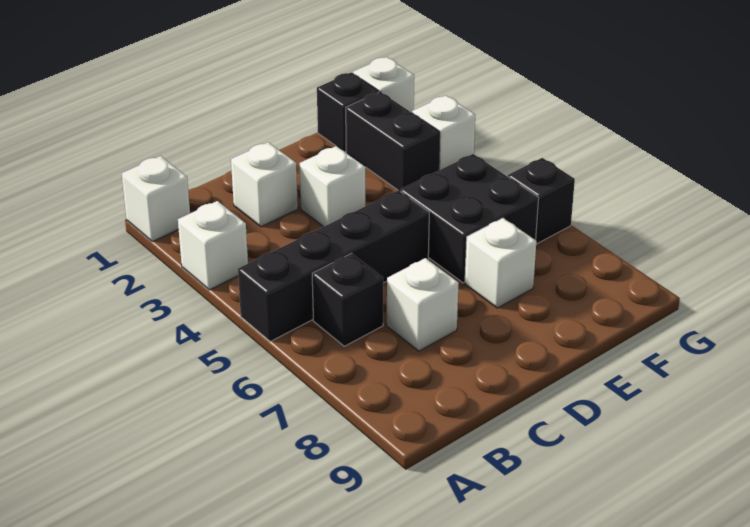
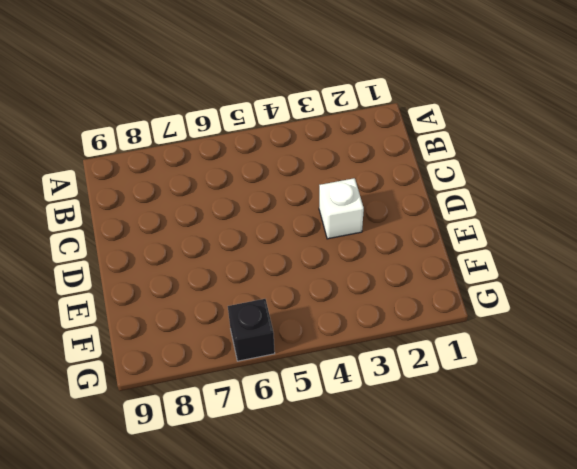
none -> white brick A1 level 1
none -> white brick A3 level 1
none -> black brick A5:D5 level 1

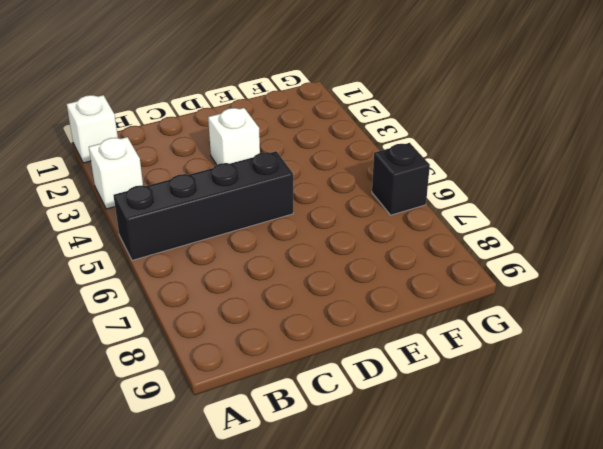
none -> black brick B6 level 1
none -> white brick C2 level 1
none -> white brick C7 level 1

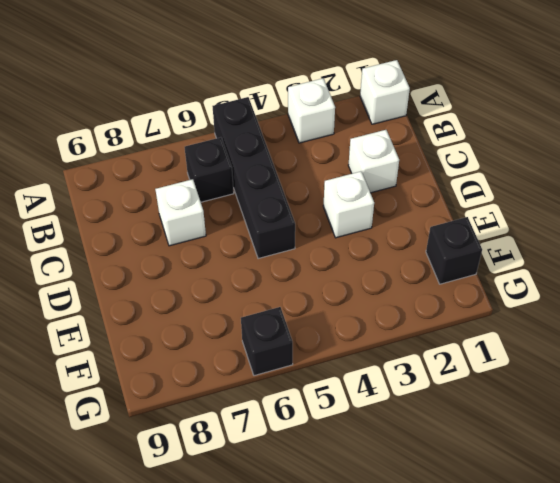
none -> black brick E5:F6 level 1
none -> white brick E7 level 1
none -> black brick F2:F3 level 1

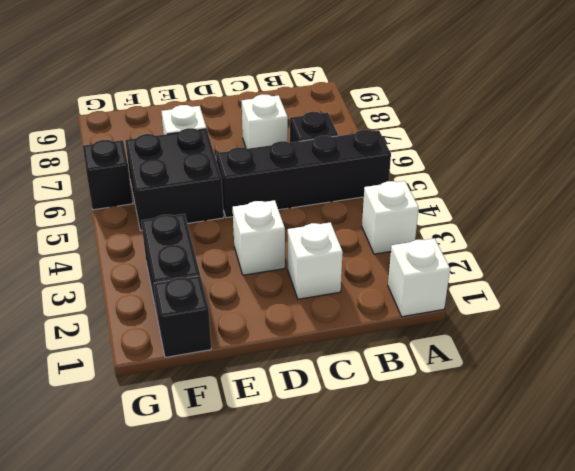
none -> white brick G1 level 1
none -> white brick G3 level 1

